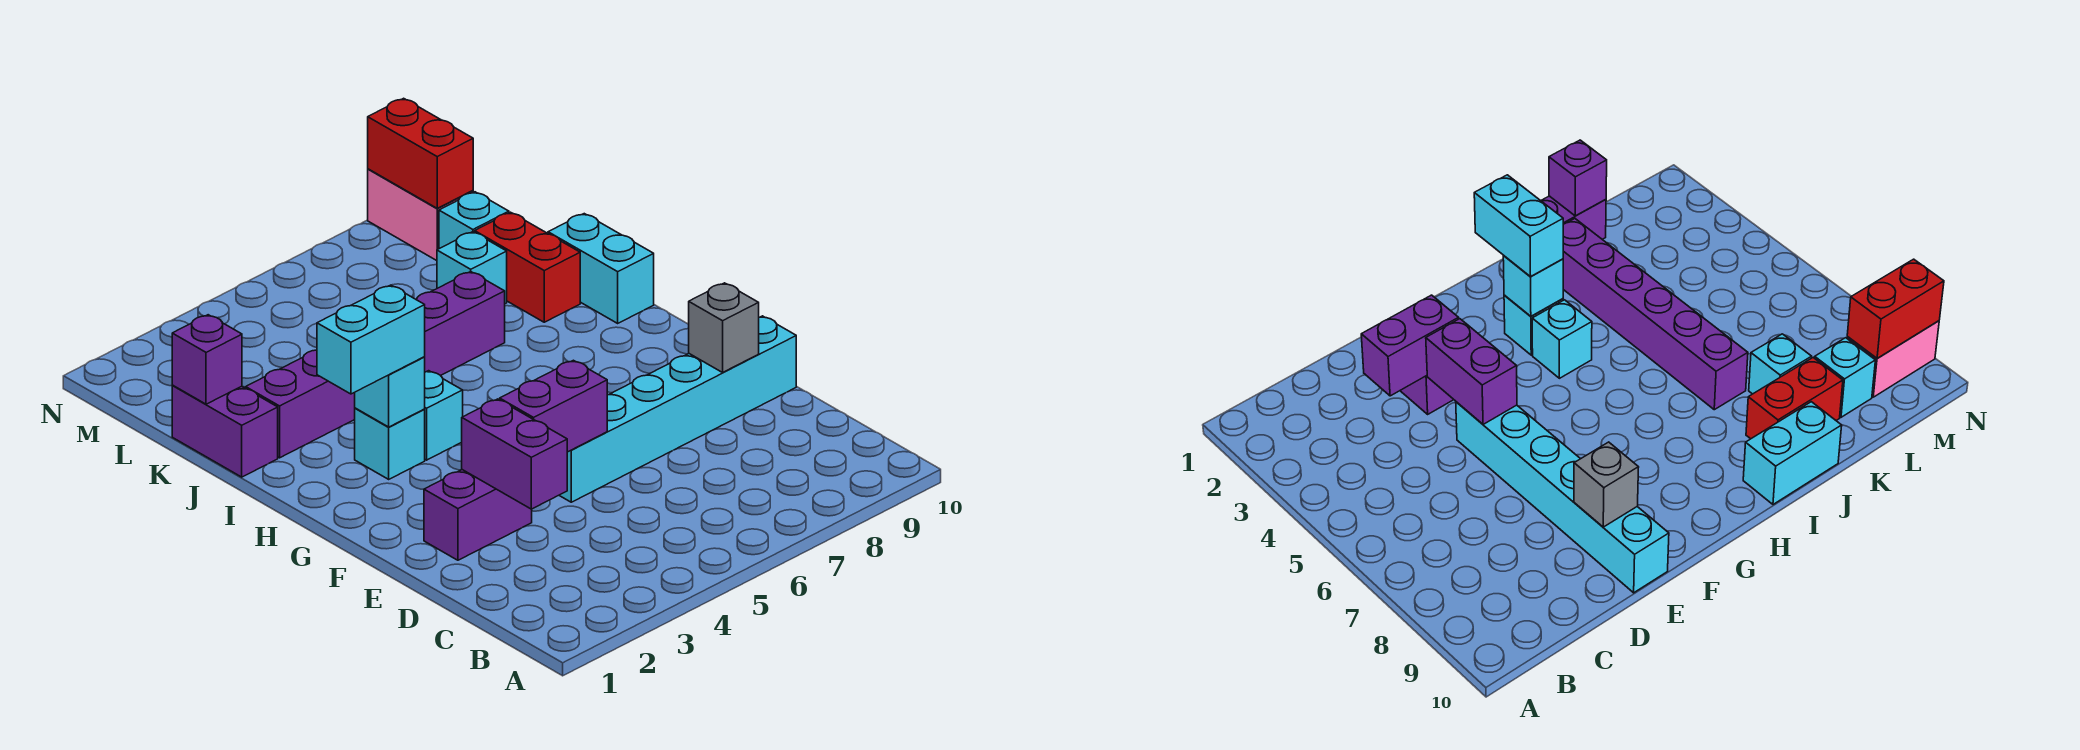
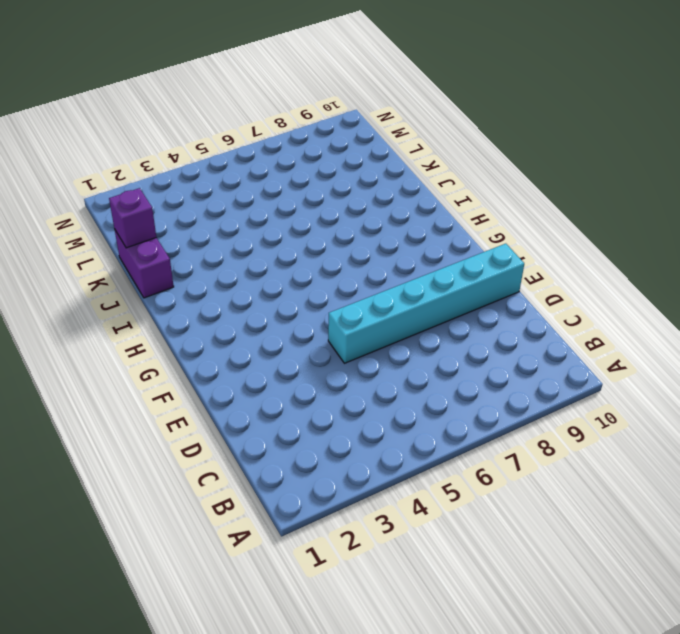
none -> purple brick E2:E3 level 1
none -> cyan brick H3 level 1
none -> cyan brick H4 level 1

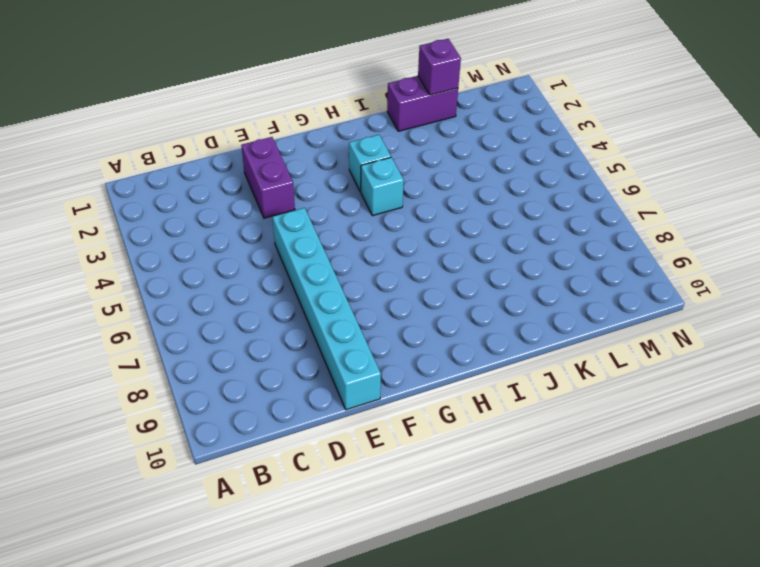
none -> cyan brick I10:J10 level 1
none -> purple brick J2:J7 level 1
none -> red brick J9:K9 level 1

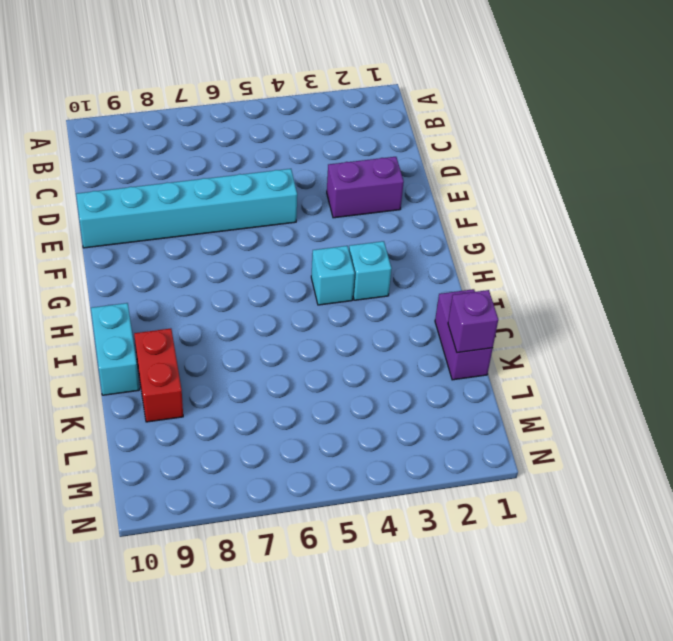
none -> purple brick J2:J7 level 1
none -> cyan brick K8 level 1
none -> cyan brick L9 level 1

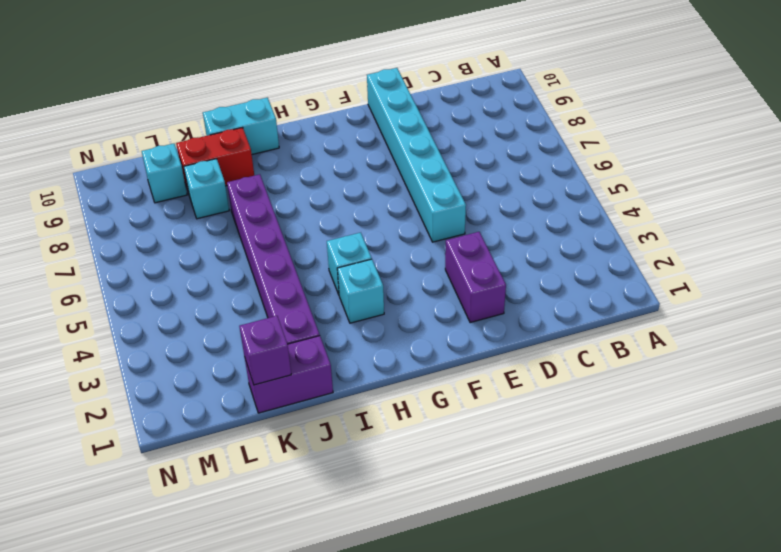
none -> pink brick M9:N9 level 1
none -> purple brick D3:E3 level 2
none -> purple brick E4:E5 level 2

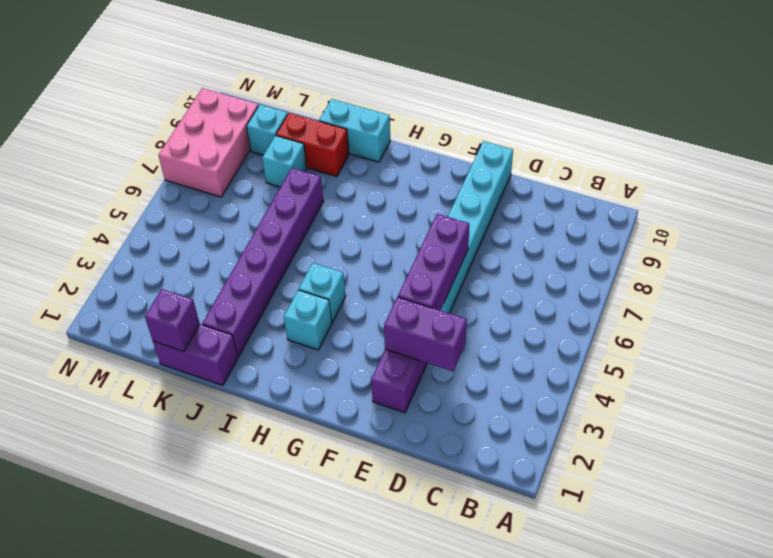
purple brick E4:E6 level 2 -> purple brick E4:E5 level 2
pink brick M7:N9 level 1 -> pink brick M9:N9 level 1
none -> grey brick E9 level 2
none -> cyan brick H3 level 2
none -> red brick M9:N9 level 2

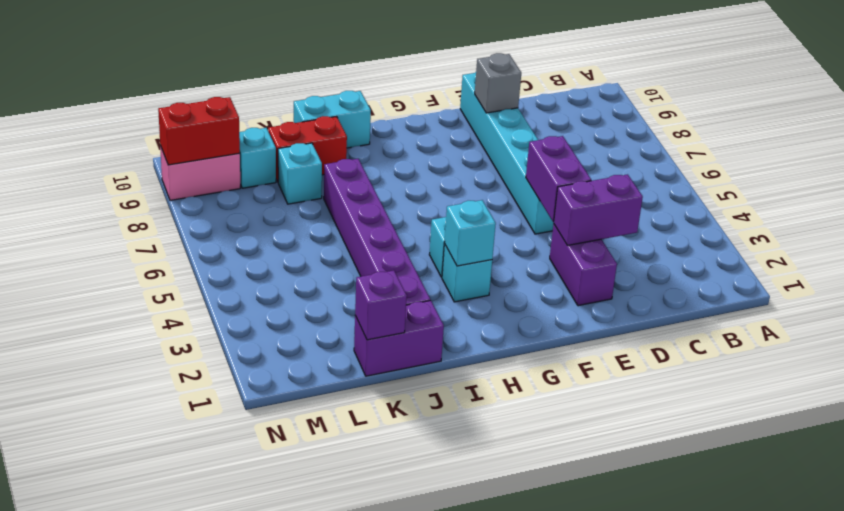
none -> cyan brick H2:H3 level 3

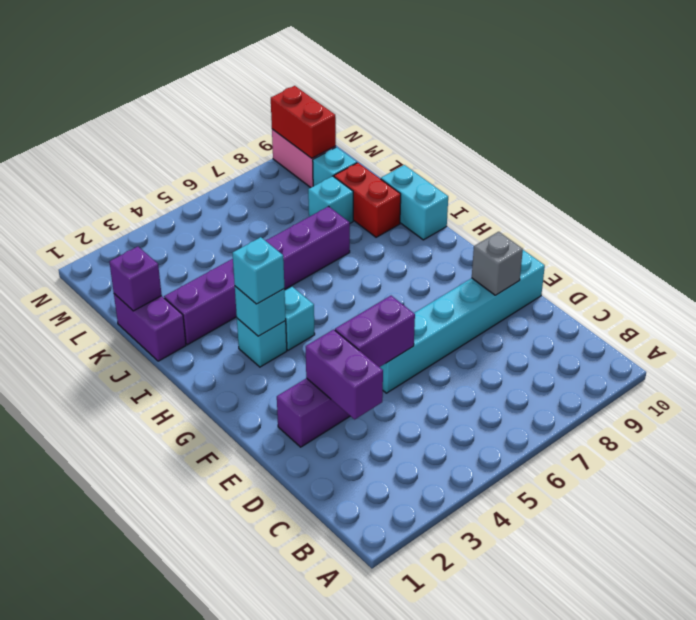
cyan brick H3 level 3 -> cyan brick H2:H3 level 3

